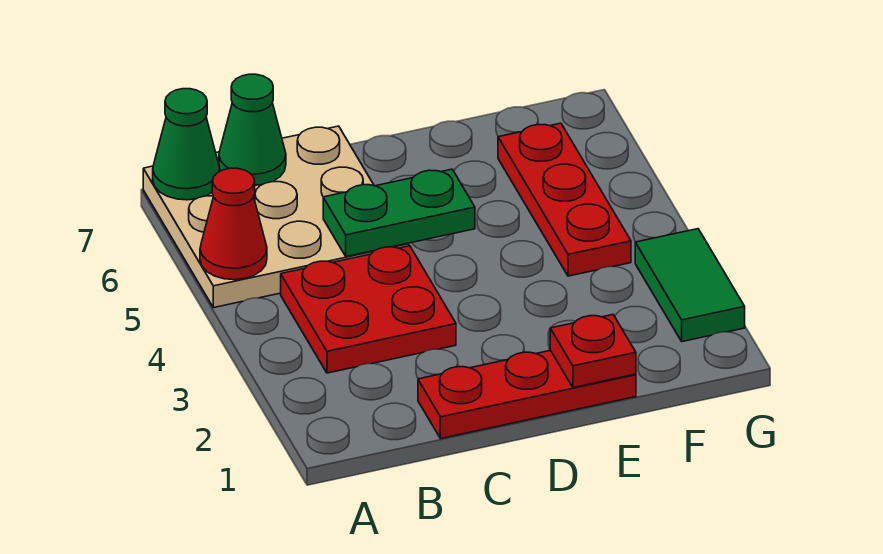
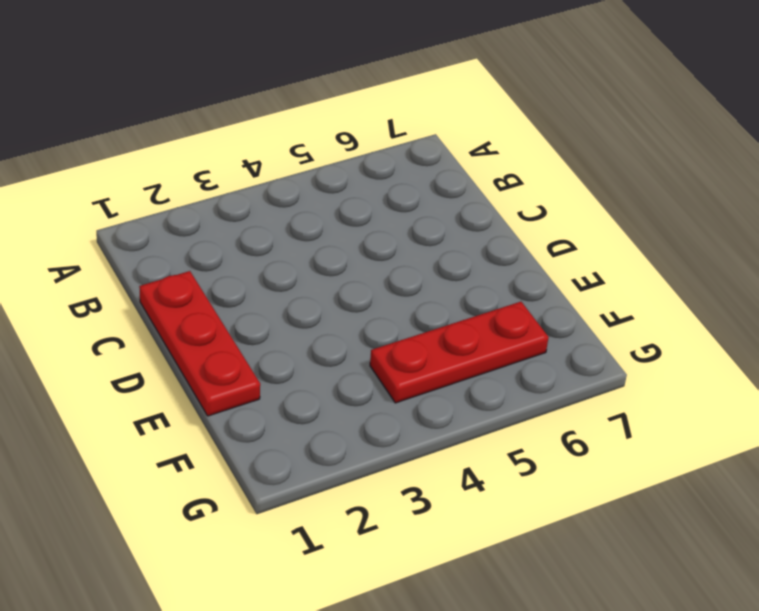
none -> tan plate A5:C7 level 1
none -> red plate B3:C4 level 1

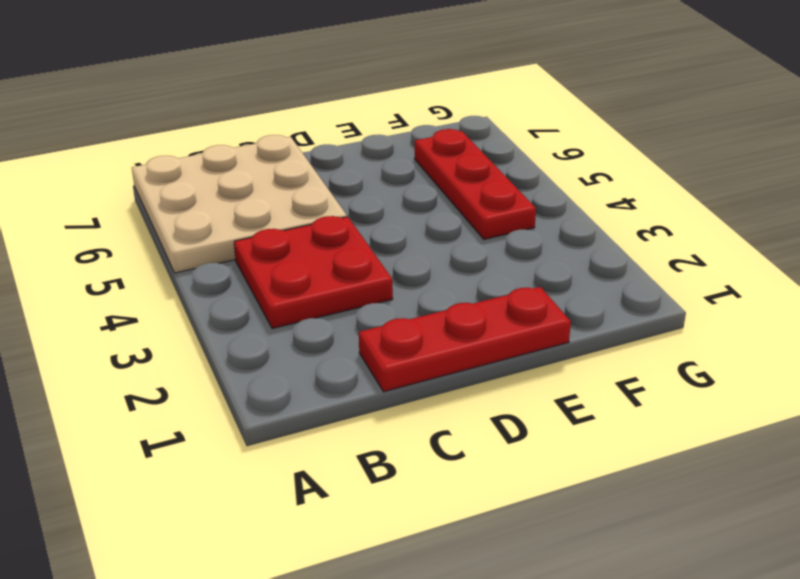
none -> green tile G2:G3 level 1
none -> red cone A5 level 2

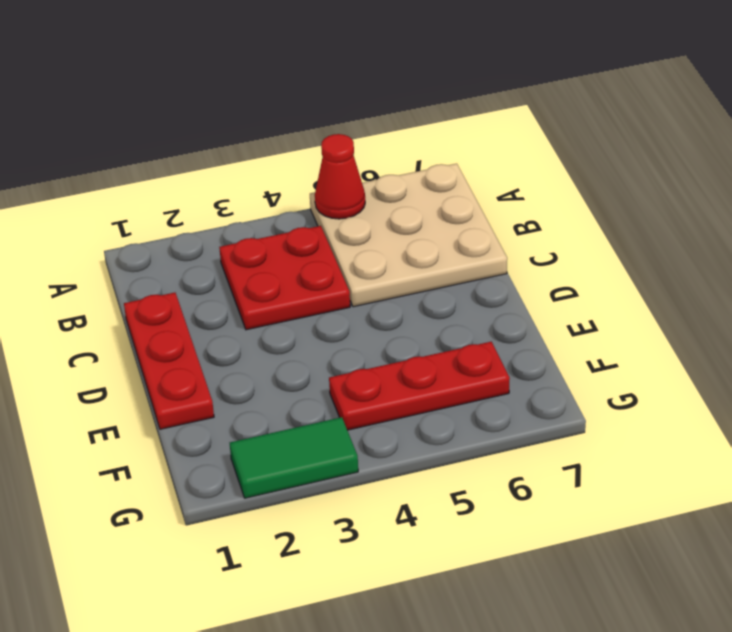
none -> green cone A7 level 2
none -> green cone B7 level 2

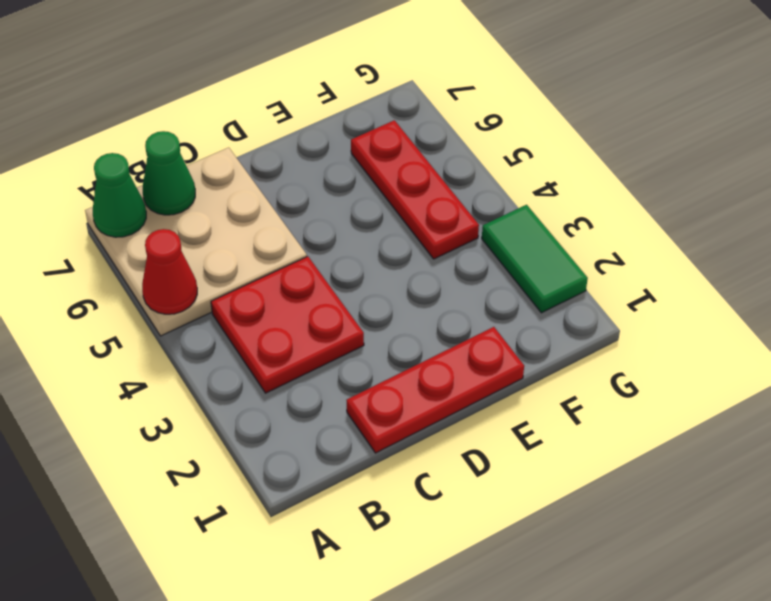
none -> green plate C5:D5 level 2
none -> red plate E1 level 2

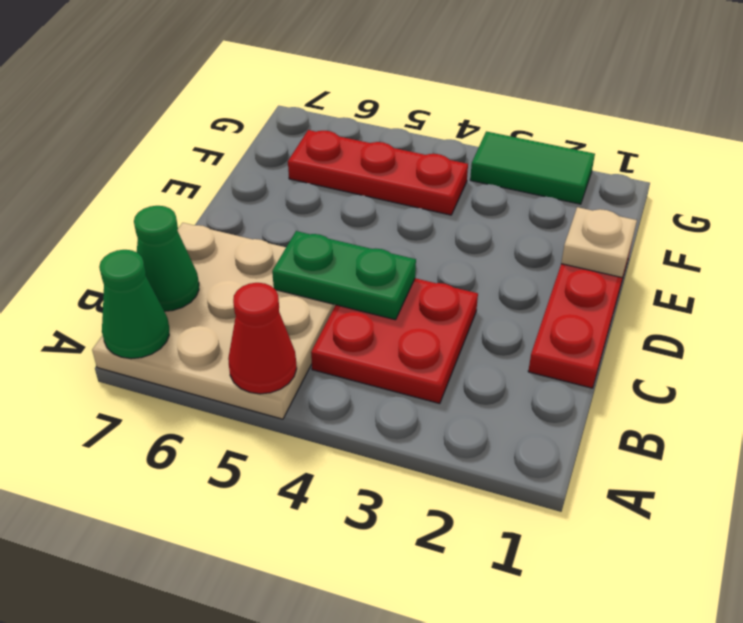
green plate C4:C5 level 2 -> green plate C5:D5 level 2
tan plate E1 level 2 -> red plate E1 level 2

